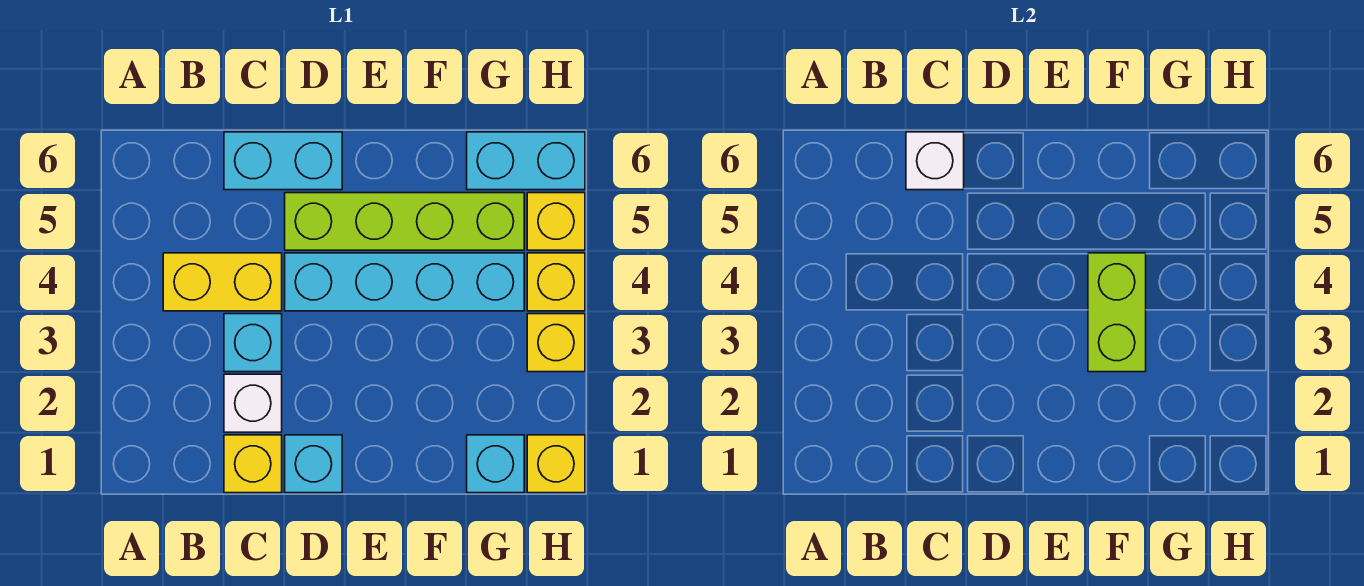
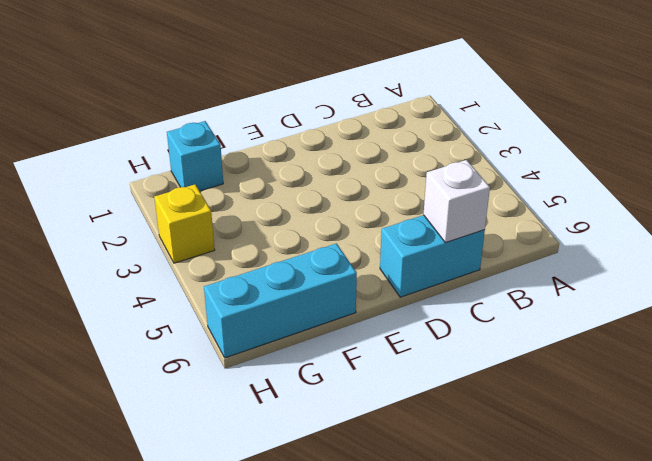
cyan brick F6:H6 level 1 -> cyan brick G6:H6 level 1
none -> yellow brick B4:C4 level 1
none -> yellow brick C1 level 1
none -> white brick C2 level 1

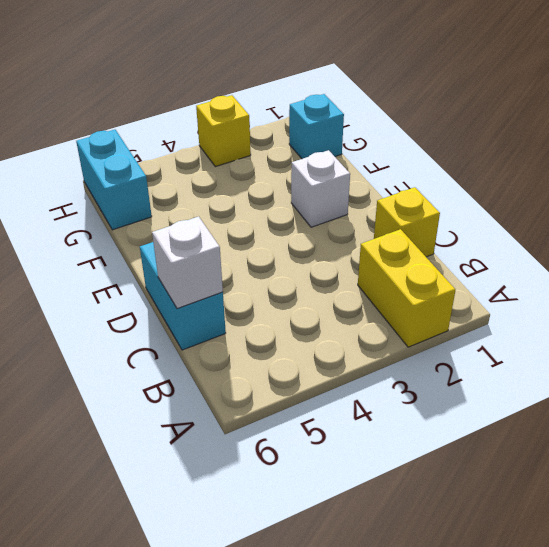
yellow brick A2:B2 level 1 -> yellow brick B4:C4 level 1
white brick E2 level 1 -> white brick C2 level 1
none -> cyan brick C3 level 1
none -> cyan brick D1 level 1
none -> cyan brick D4:G4 level 1

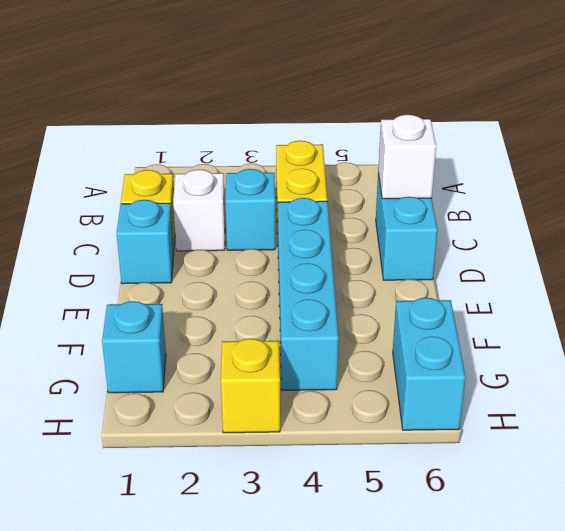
none -> lime brick D5:G5 level 1
none -> yellow brick H1 level 1
none -> yellow brick H4 level 1

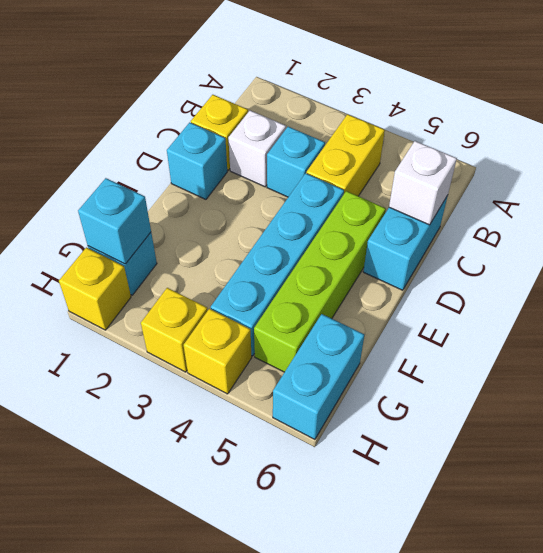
cyan brick G1 level 2 -> none
none -> yellow brick H5 level 1
none -> lime brick F3:F4 level 2

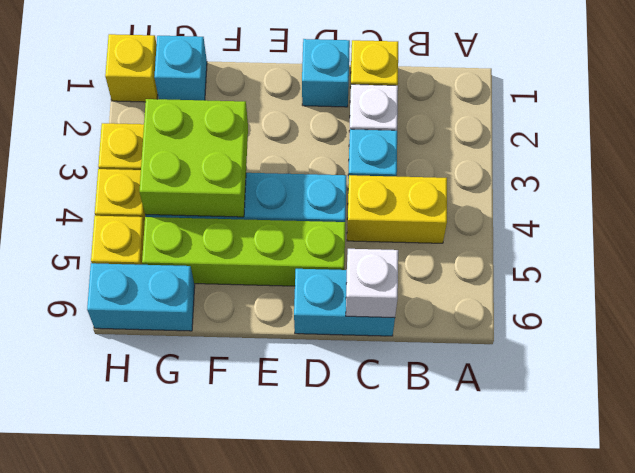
lime brick F3:G4 level 2 -> lime brick F3:F4 level 2

